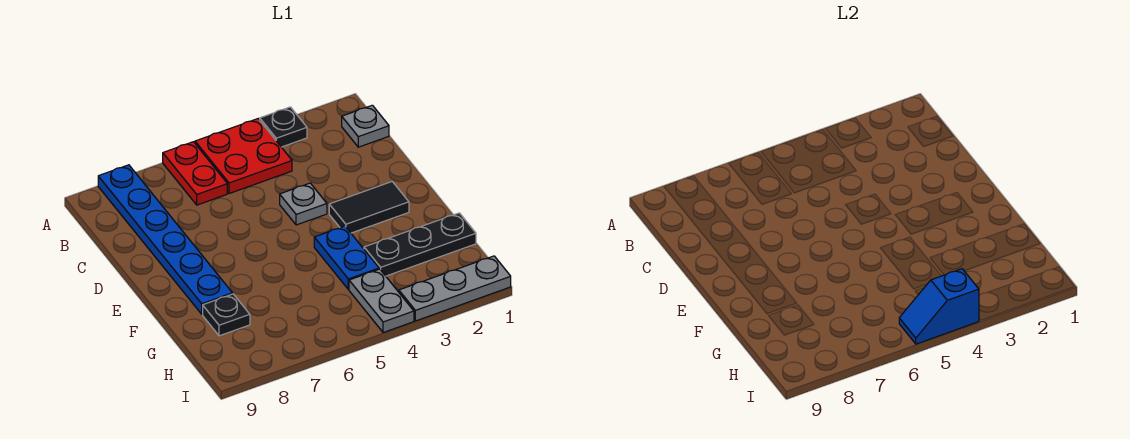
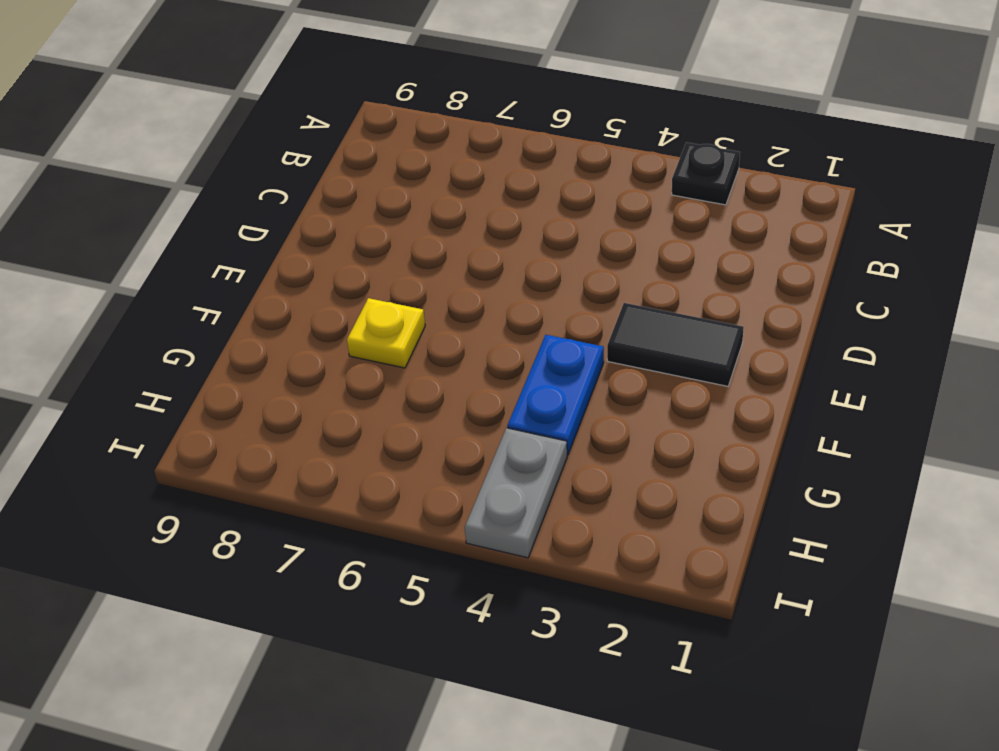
yellow plate F7 level 1 -> none
none -> red plate A4:B5 level 1
none -> red plate A6:B6 level 1
none -> blue plate A8:F8 level 1

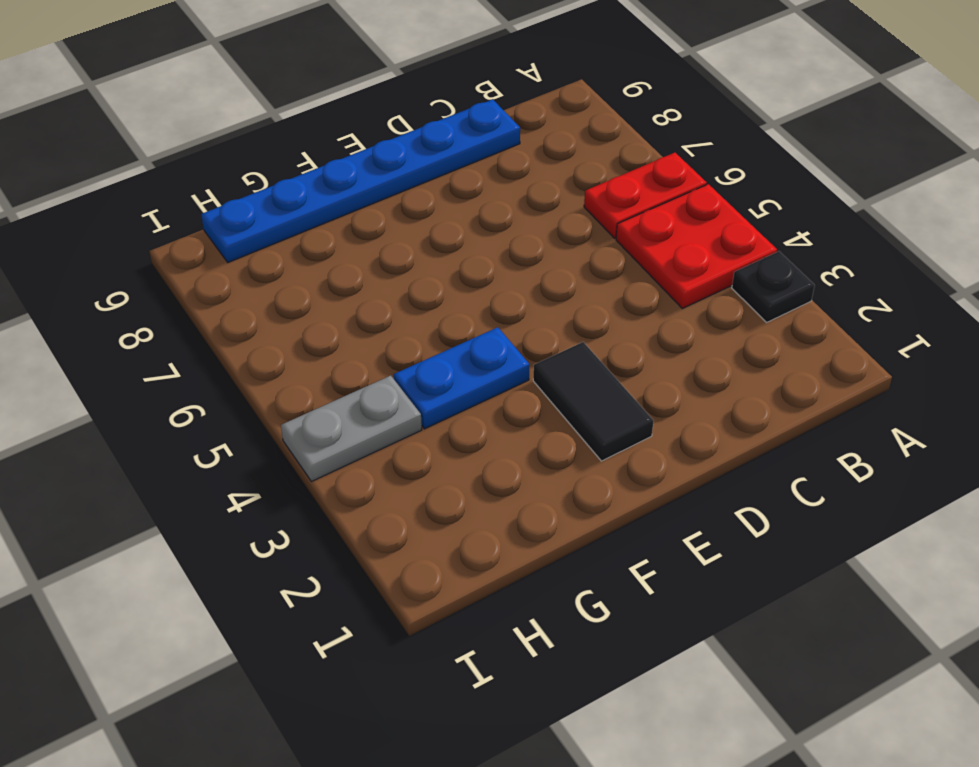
blue plate C9:H9 level 1 -> blue plate A8:F8 level 1
none -> grey plate B1 level 1
none -> grey plate D4 level 1
none -> black plate G1:G3 level 1

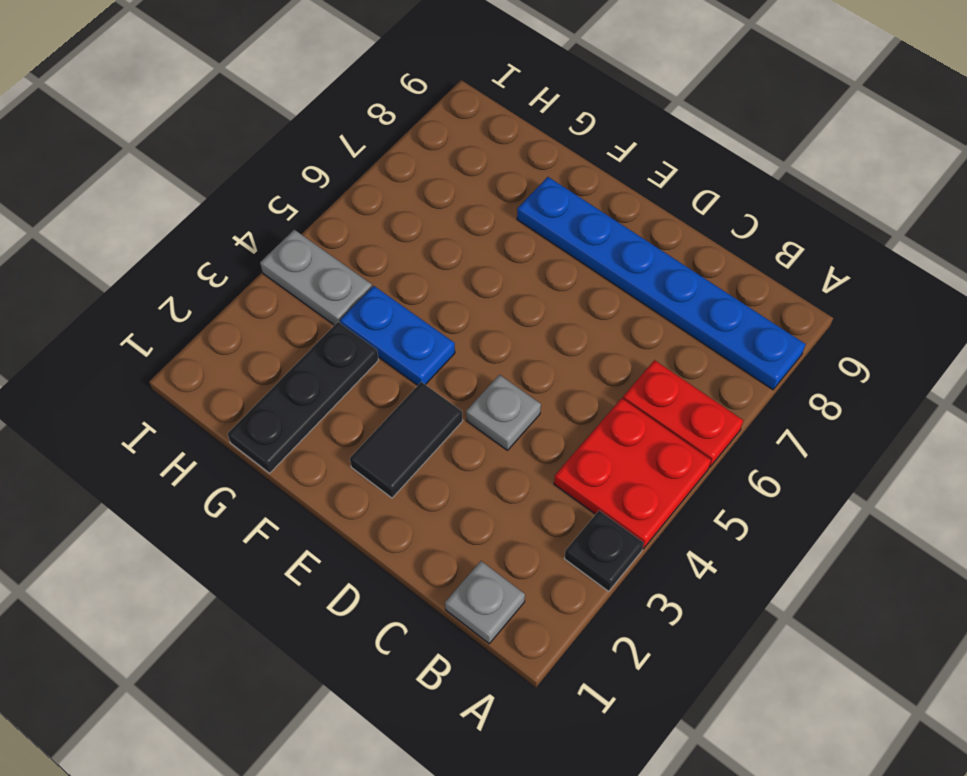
none -> black plate G8 level 1
none -> grey plate I1:I3 level 1
none -> blue slope I4:I5 level 2 top 4

